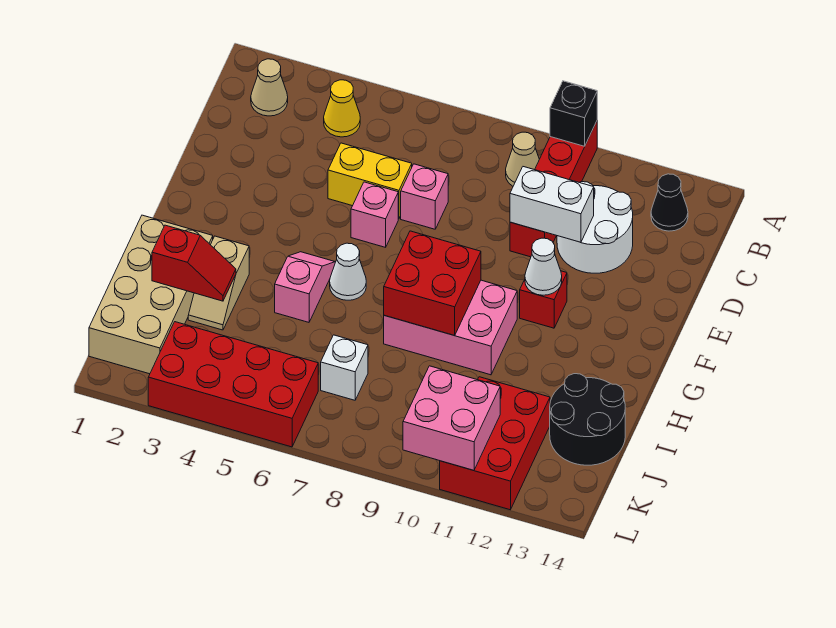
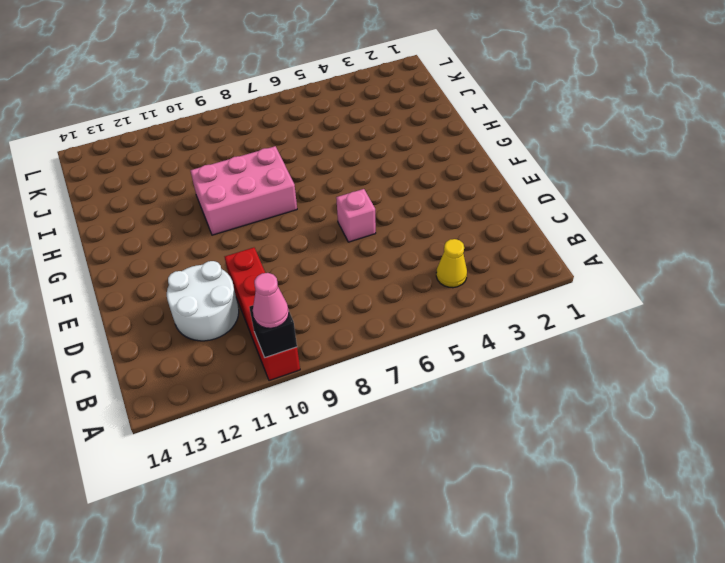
pink cone A10 level 3 -> none
none -> tan cone B2 level 1
none -> tan cone B9 level 1
none -> black cone B13 level 1

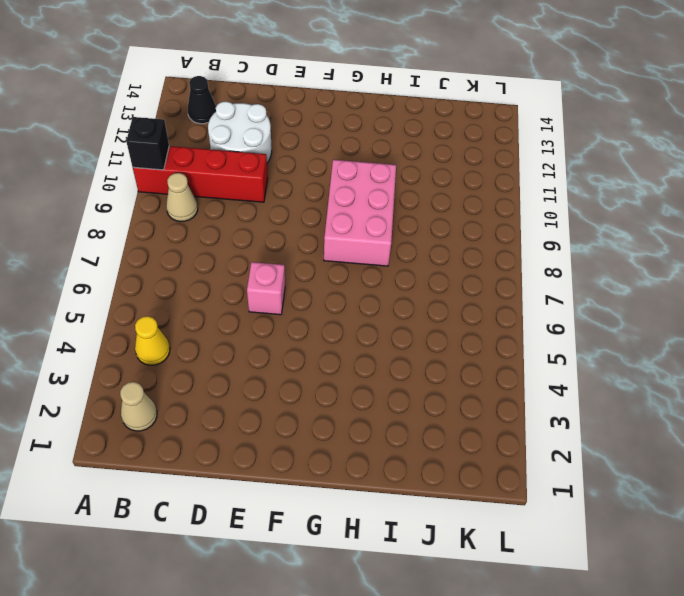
none -> yellow brick D5:D6 level 1
none -> pink brick D7 level 1
none -> red brick F11 level 1

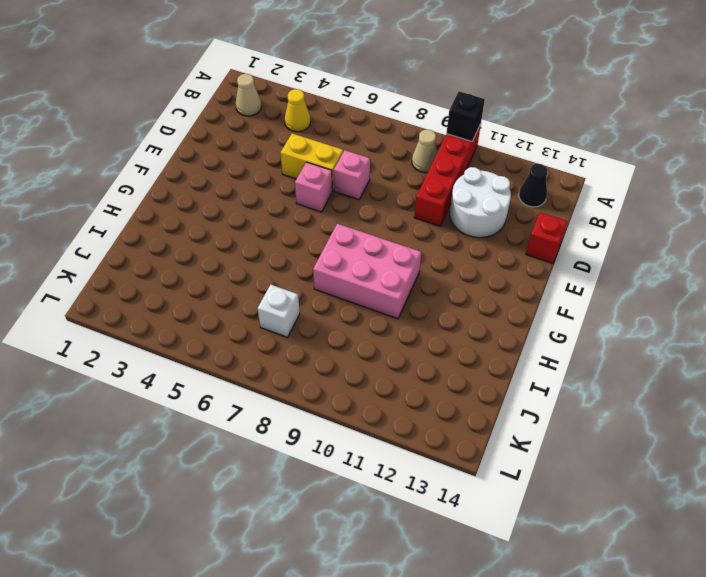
red brick D14 level 1 -> red brick F11 level 1
none -> pink slope G5:H5 level 1 top H
none -> white cone G6 level 1
none -> tan brick H1:K2 level 1

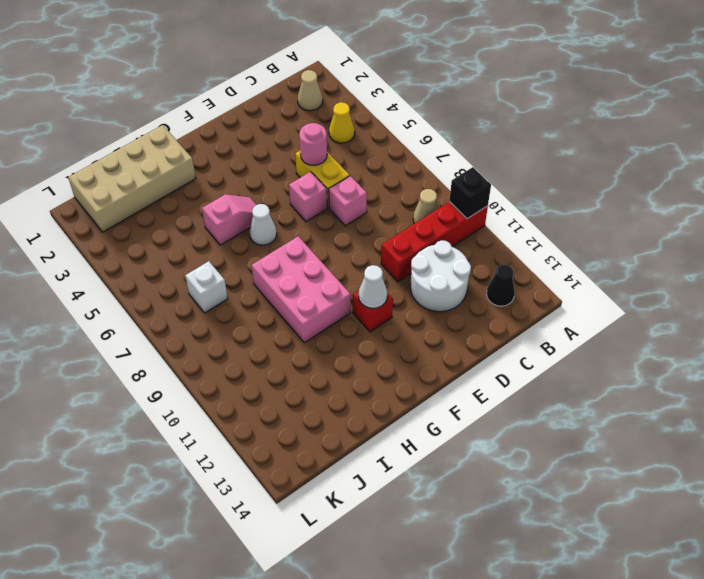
pink round brick D5 level 2 -> none
none -> tan slope H3:I3 level 1 top H
none -> black round brick I13:J14 level 1
none -> red brick J11:L12 level 1

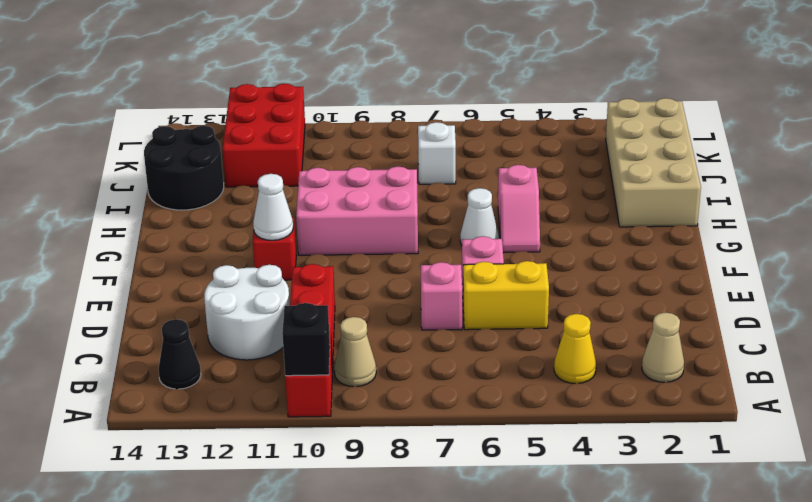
none -> tan slope H3:I3 level 1 top H
none -> red brick K3:L6 level 1
none -> white brick D10:D11 level 2

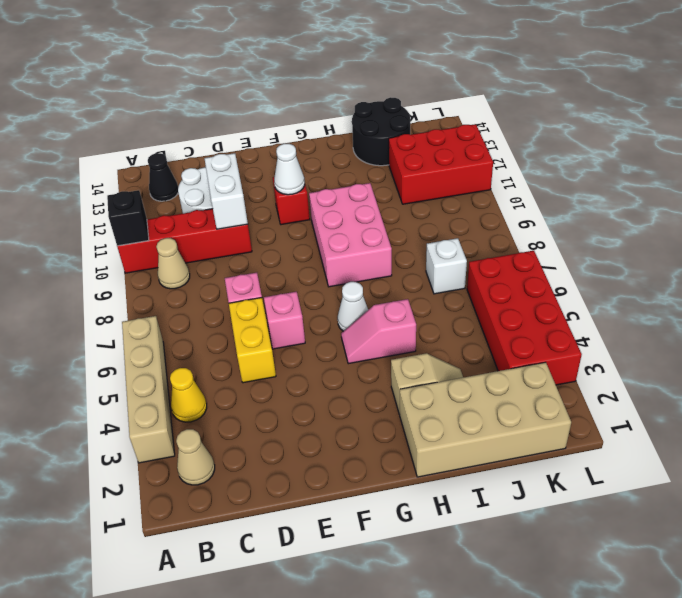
tan brick A3:A6 level 1 -> none
none -> red brick G8:H9 level 2
none -> red slope I2:I3 level 2 top 2
none -> pink brick K10:L11 level 2

